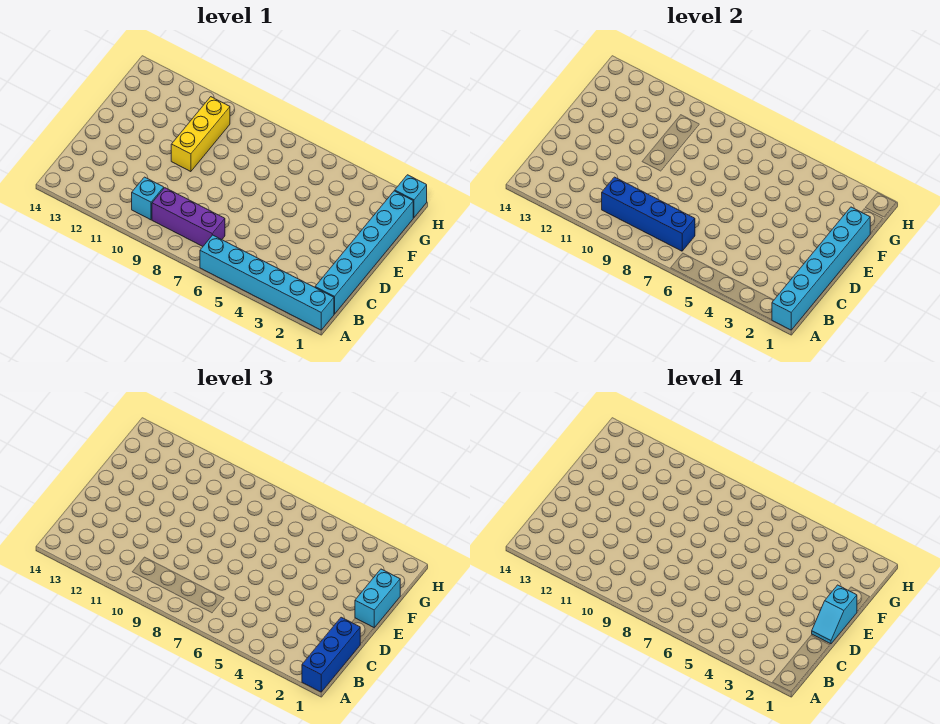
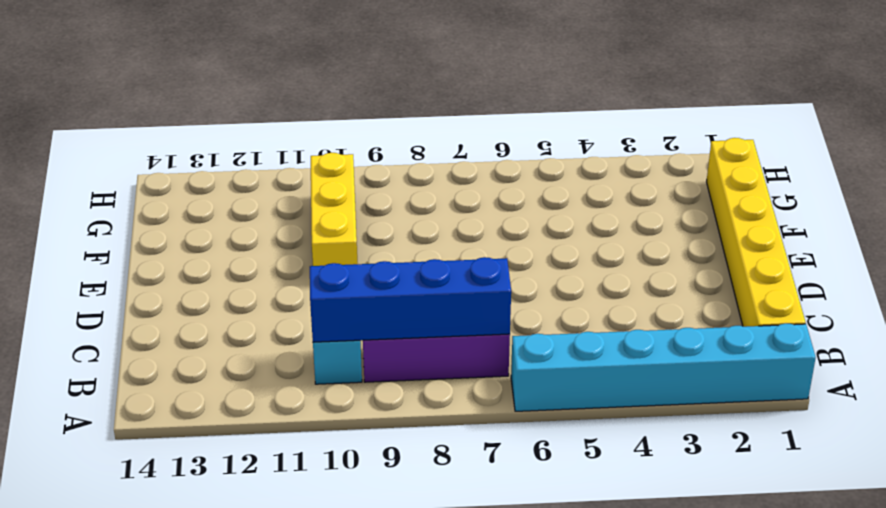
yellow brick B1:G1 level 1 -> cyan brick B1:G1 level 1
none -> cyan brick H1 level 1
none -> cyan brick A1:F1 level 2

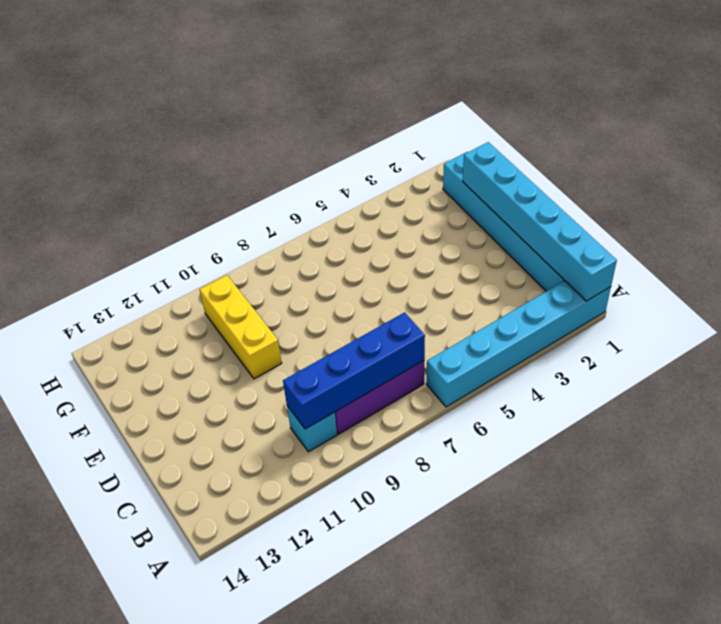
none -> cyan brick H1 level 1
none -> blue brick A1:C1 level 3

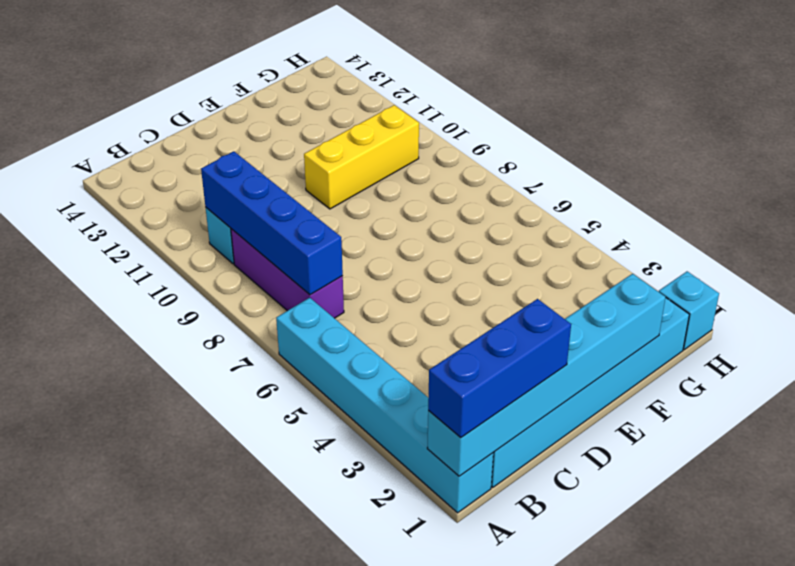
none -> cyan brick E1:F1 level 3
none -> cyan slope D1:E1 level 4 top E

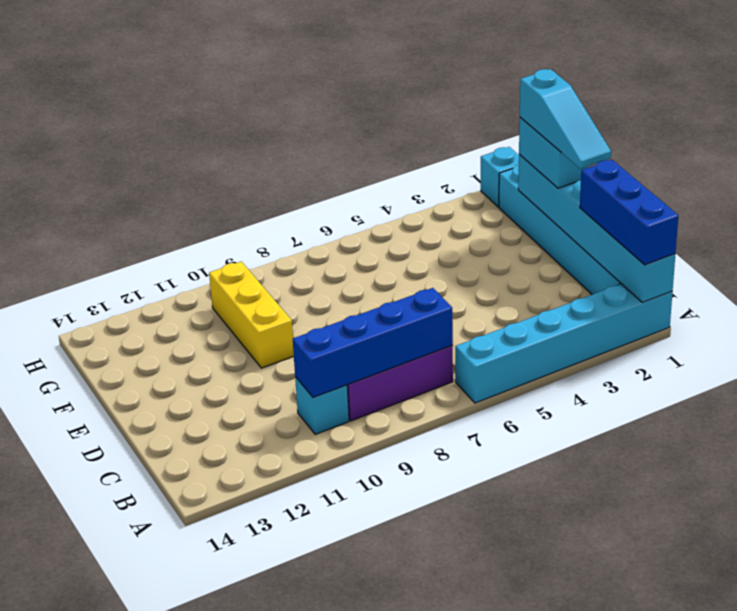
cyan slope D1:F1 level 4 top F -> cyan slope D1:E1 level 4 top E

